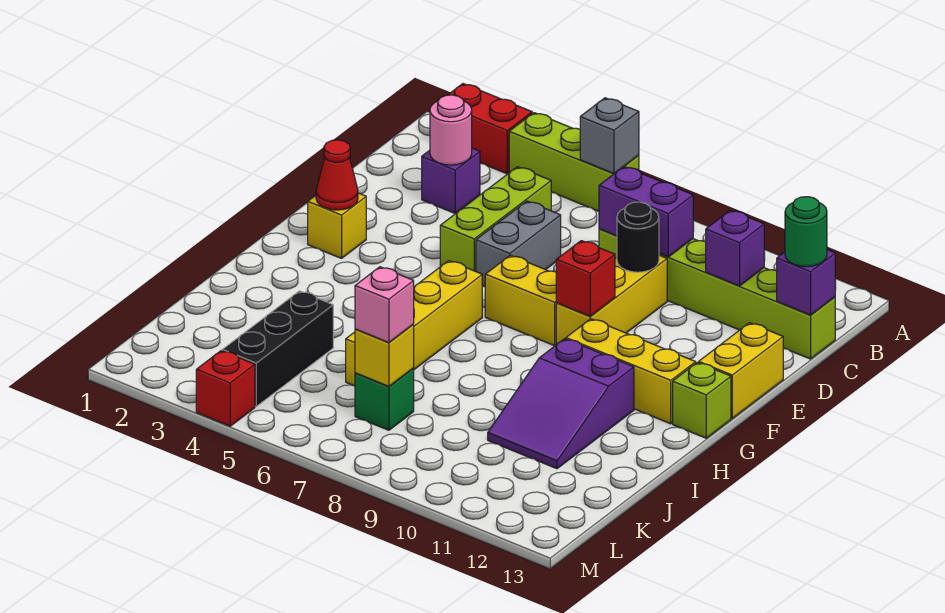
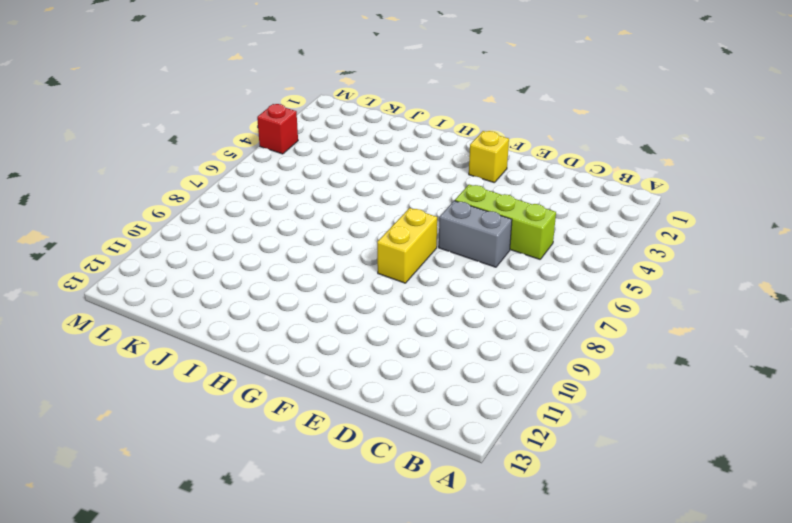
none -> red brick A2:A3 level 1
none -> lime brick A4:A6 level 1
none -> purple brick C3 level 1

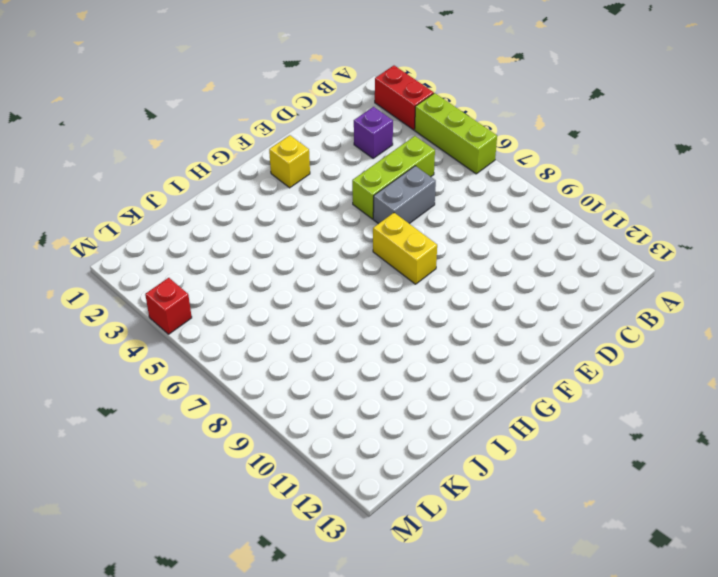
none -> lime brick C8:C13 level 1
none -> yellow brick D9:F9 level 1
none -> yellow brick E13:F13 level 1

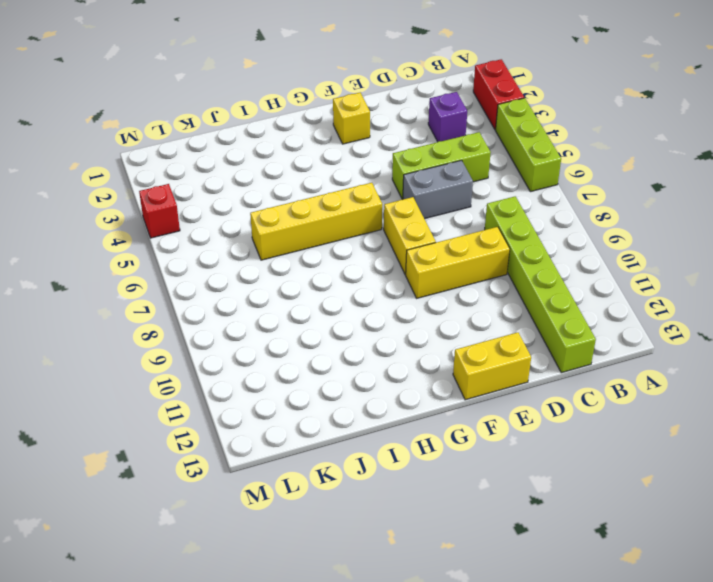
none -> yellow brick G10:G12 level 1
none -> lime brick G13 level 1
none -> purple slope H10:J11 level 1 top H

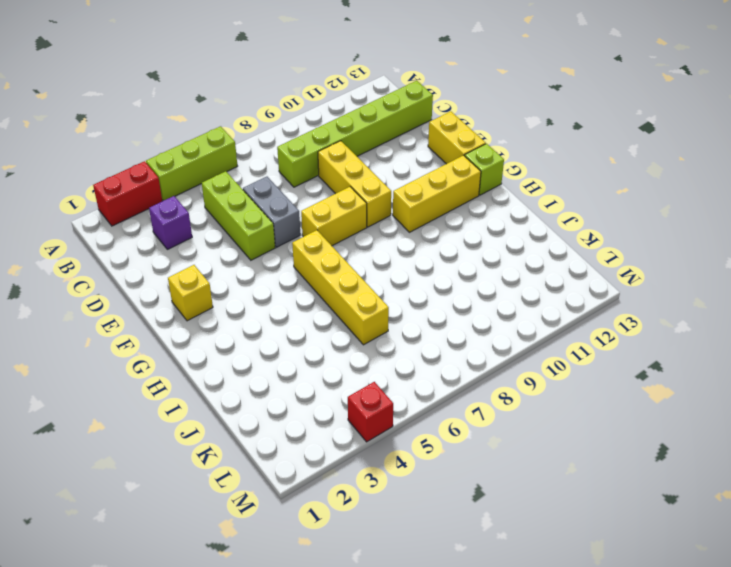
none -> purple slope H10:J11 level 1 top H
none -> black brick J4:L4 level 1
none -> green brick K7 level 1

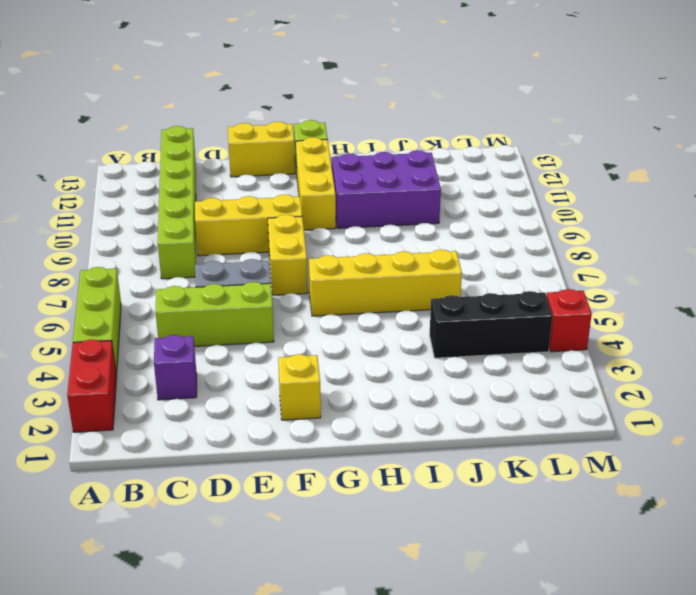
purple brick H10:J11 level 1 -> purple slope H10:J11 level 1 top H
none -> green brick K7 level 1
none -> grey brick A6 level 2
none -> pink round brick C3 level 2

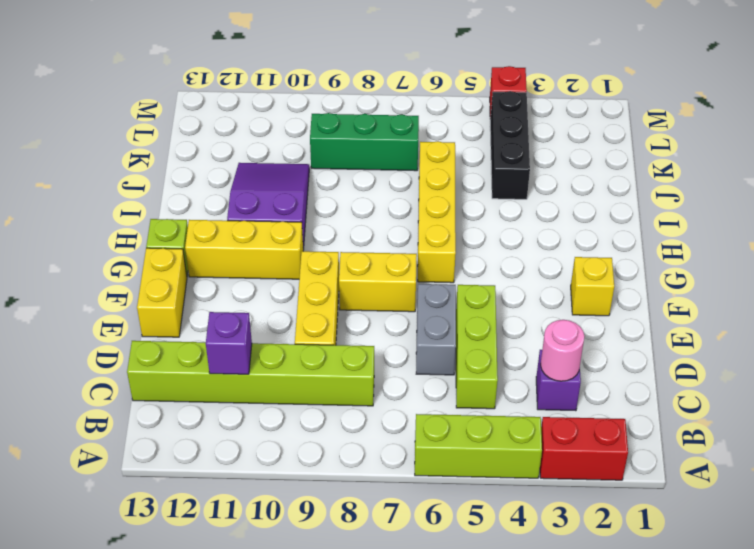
green brick K7:K9 level 1 -> green brick K7 level 1
none -> grey brick A6 level 2
none -> purple brick C8:C9 level 2
none -> purple brick C13 level 2

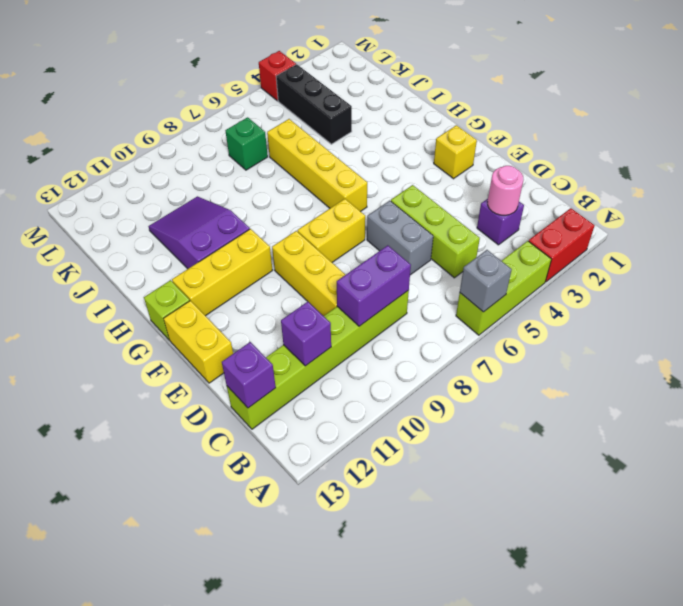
none -> black round brick D9 level 2
none -> red cone F2 level 2
none -> red brick F9 level 2

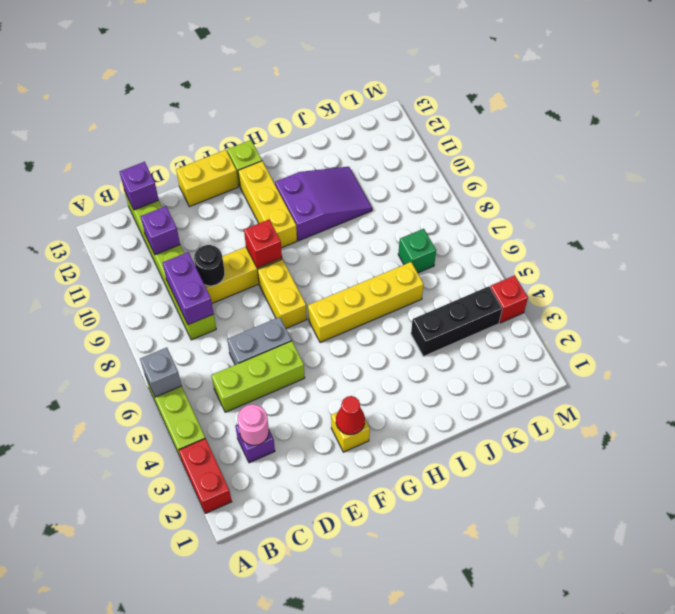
none -> yellow brick K7 level 2
none -> green round brick C13 level 3
none -> pink brick K7 level 3

